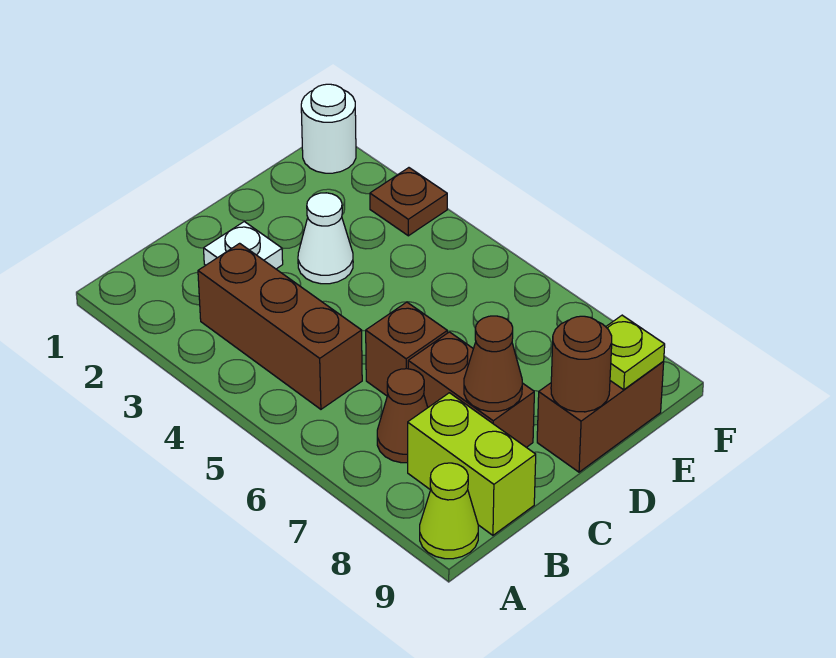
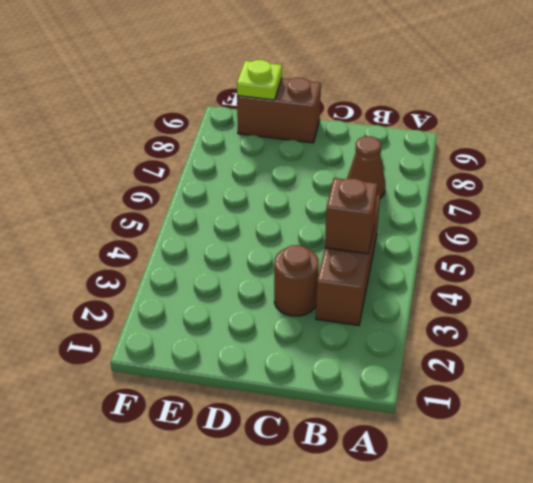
brown brick B4 level 2 -> brown brick C6 level 1
brown round brick C3 level 1 -> brown round brick D9 level 2
none -> lime cone A9 level 1
none -> lime brick B8:B9 level 1
none -> white plate C2 level 1

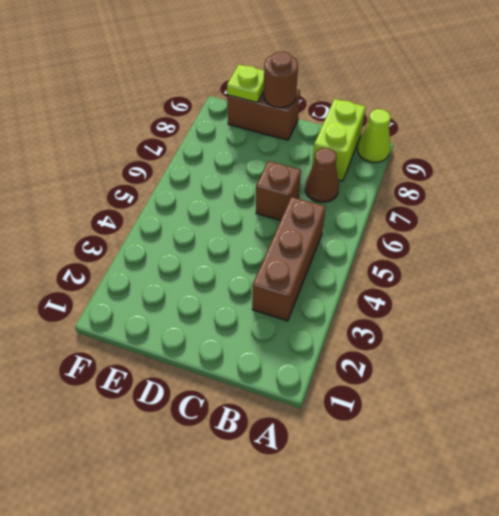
none -> white plate C2 level 1
none -> brown brick C7:C8 level 1
none -> white cone D3 level 1

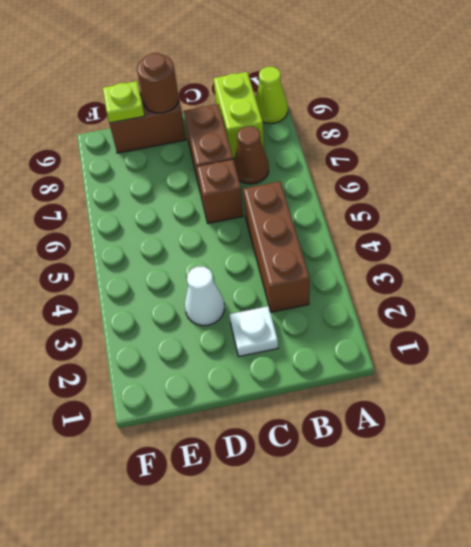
none -> white round brick F1 level 1
none -> brown plate F3 level 1
none -> brown cone C8 level 2

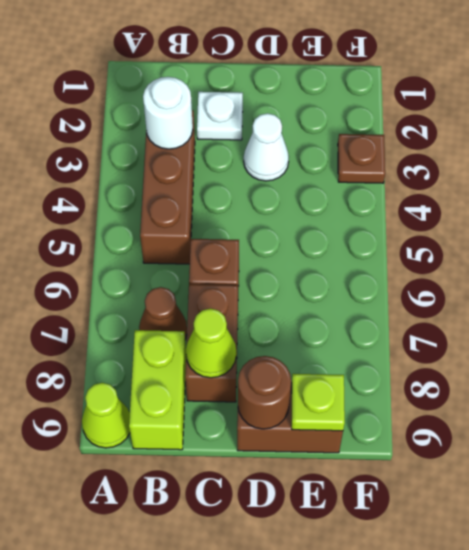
white round brick B3 level 2 -> white round brick F1 level 1
lime cone C8 level 2 -> brown cone C8 level 2

